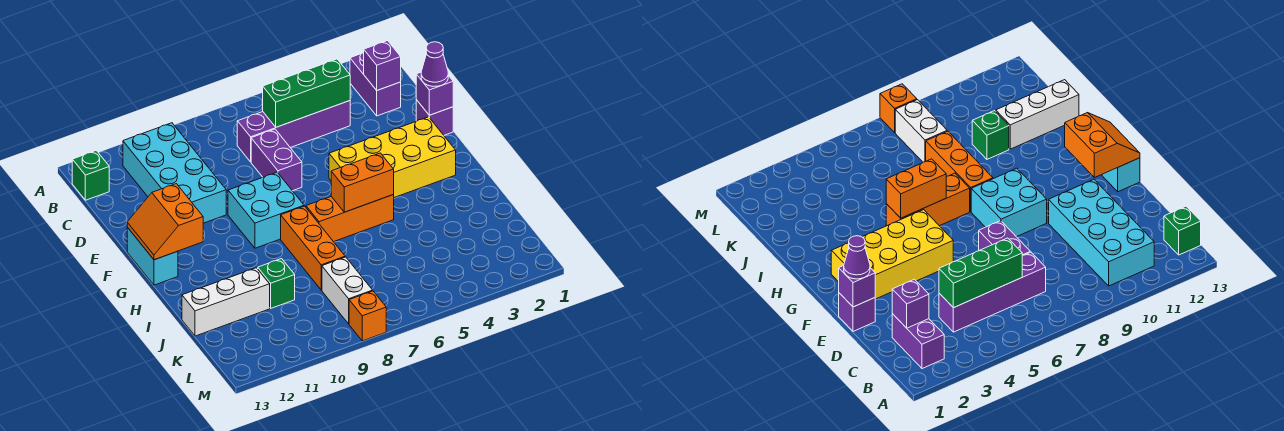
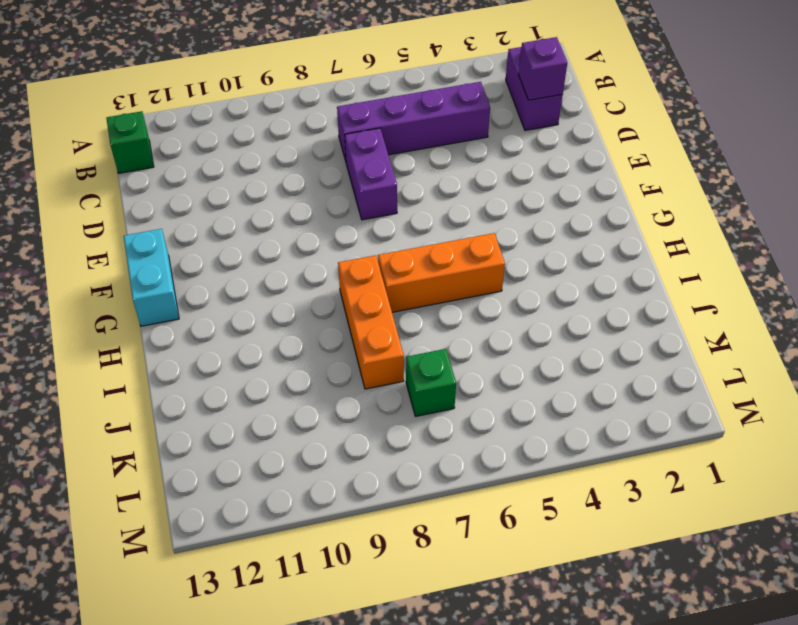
green brick K7 level 1 -> green brick J10 level 1
none -> cyan brick B10:E11 level 1
none -> purple brick E1 level 1
none -> yellow brick F2:G5 level 1

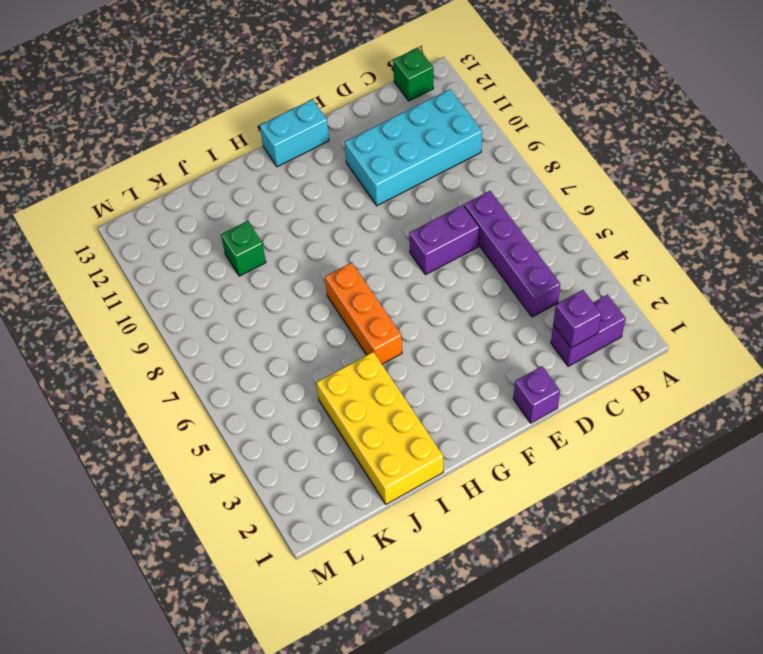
yellow brick I1:J4 level 1 -> yellow brick F2:G5 level 1
none -> cyan brick F8:G9 level 1
none -> orange brick H8:J8 level 1
none -> white brick J11:J13 level 1

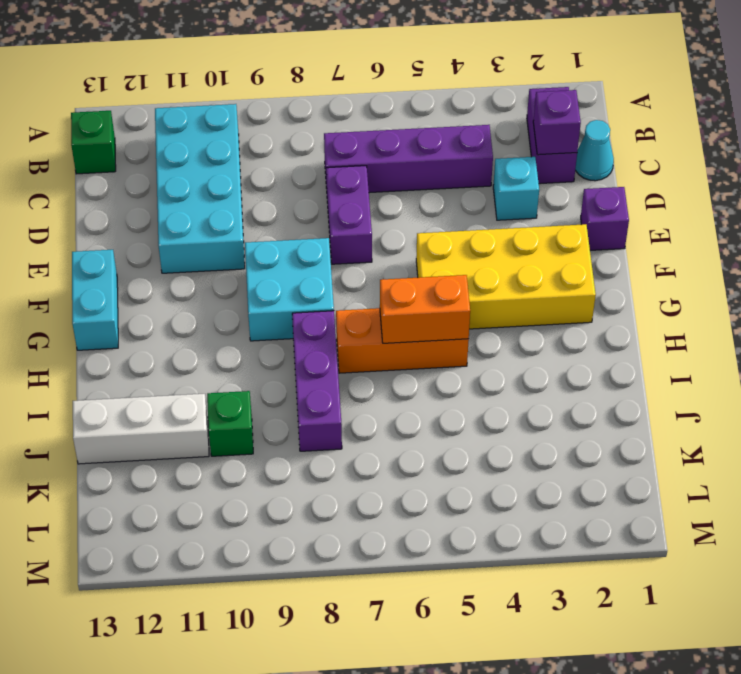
cyan cone C1 level 1 -> none
cyan brick D3 level 1 -> none
purple brick H8:J8 level 1 -> orange brick H8:J8 level 1
none -> white brick K8:L8 level 1
none -> orange brick M8 level 1
none -> green brick C4:C6 level 2

